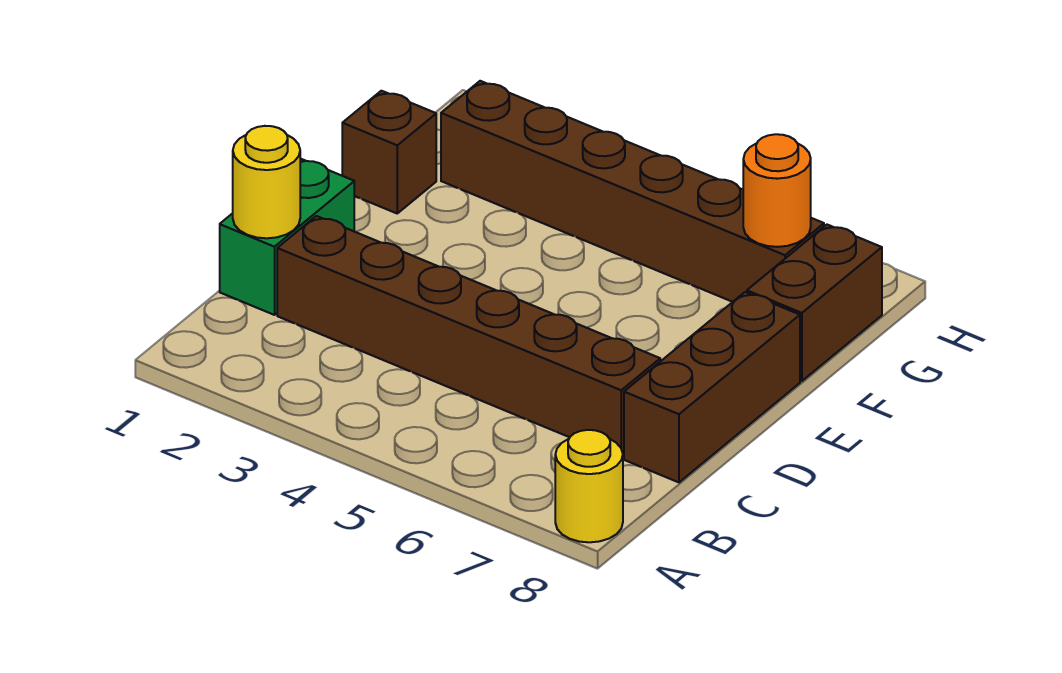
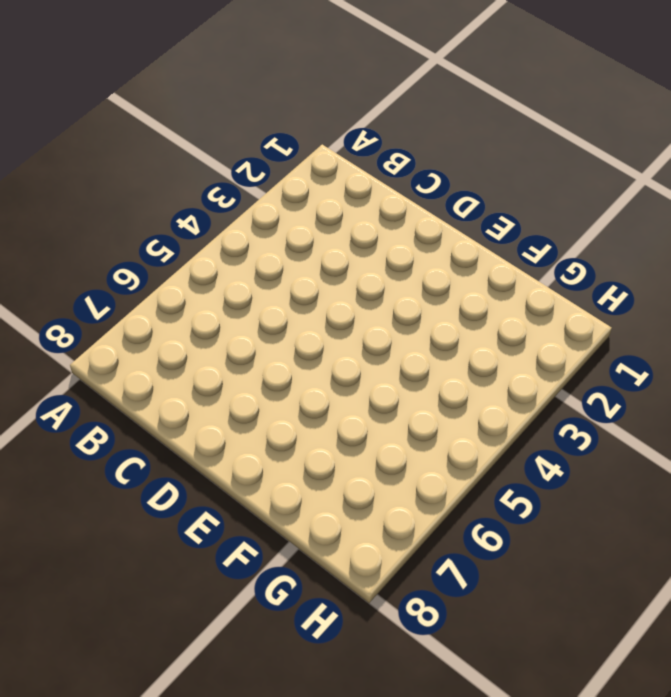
none -> yellow round brick A8 level 1
none -> green brick C1:D1 level 1

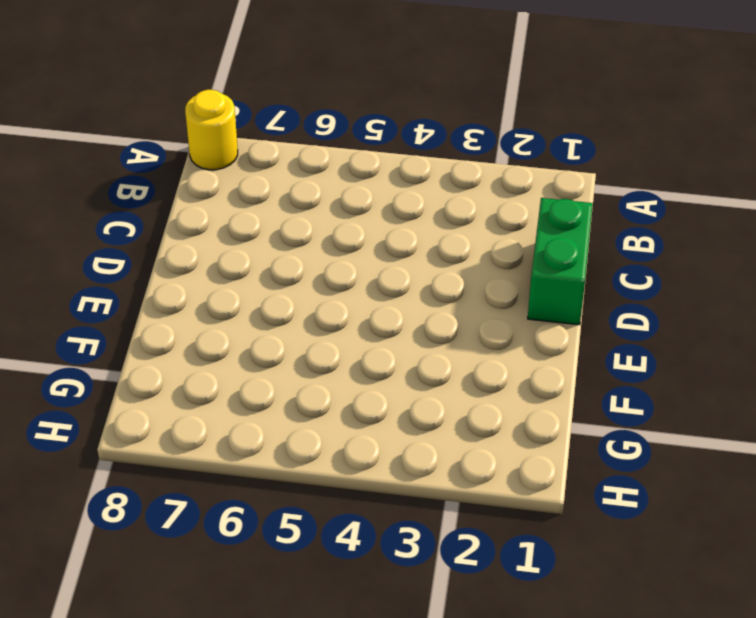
none -> brown brick C2:C7 level 1
none -> brown brick C8:E8 level 1

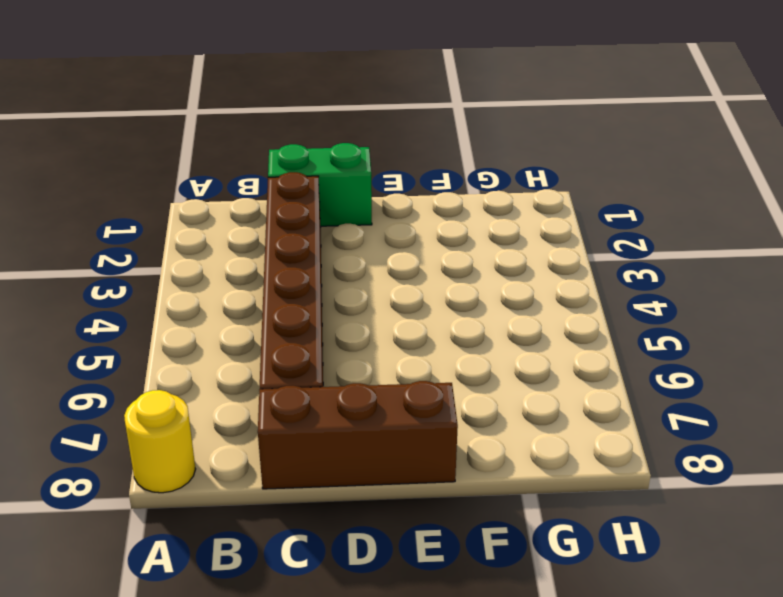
none -> brown brick F1 level 1
none -> brown brick F8:G8 level 1

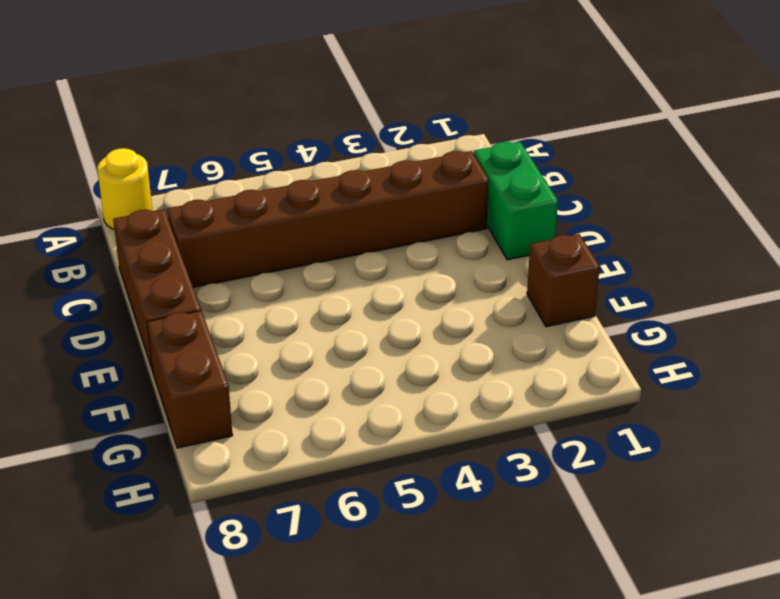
none -> brown brick G2:G7 level 1
none -> yellow round brick C1 level 2

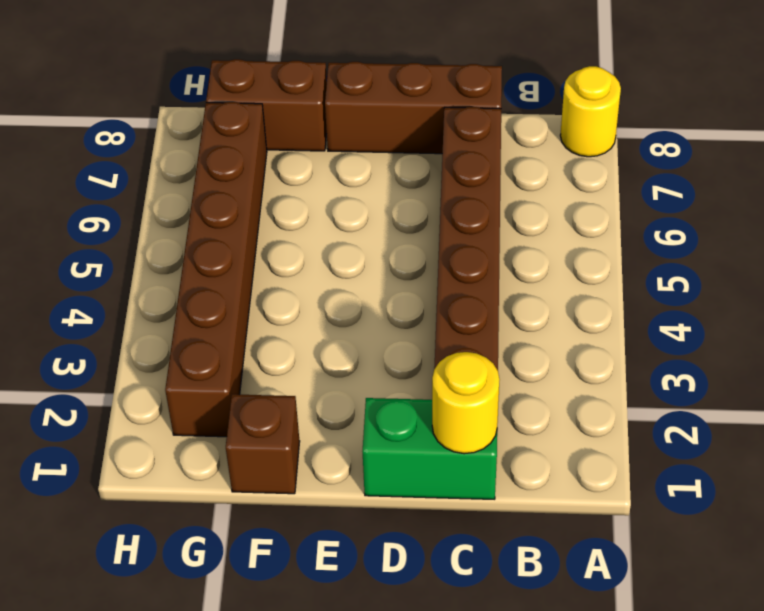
none -> orange round brick G7 level 2

